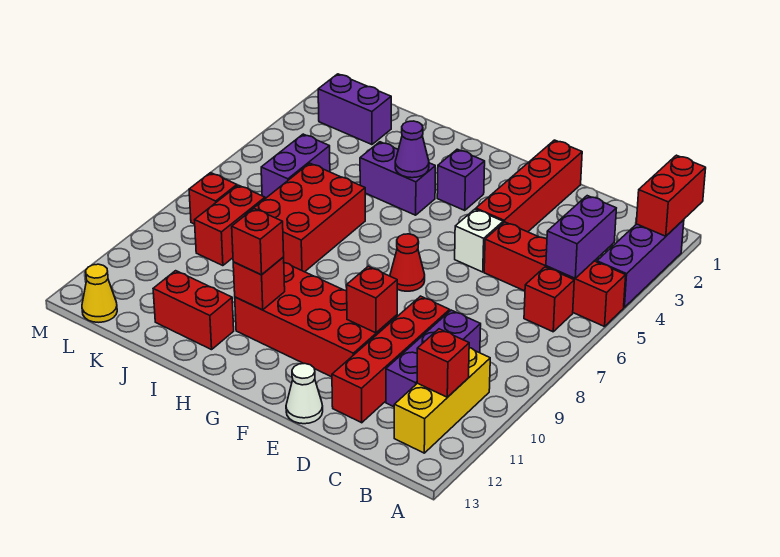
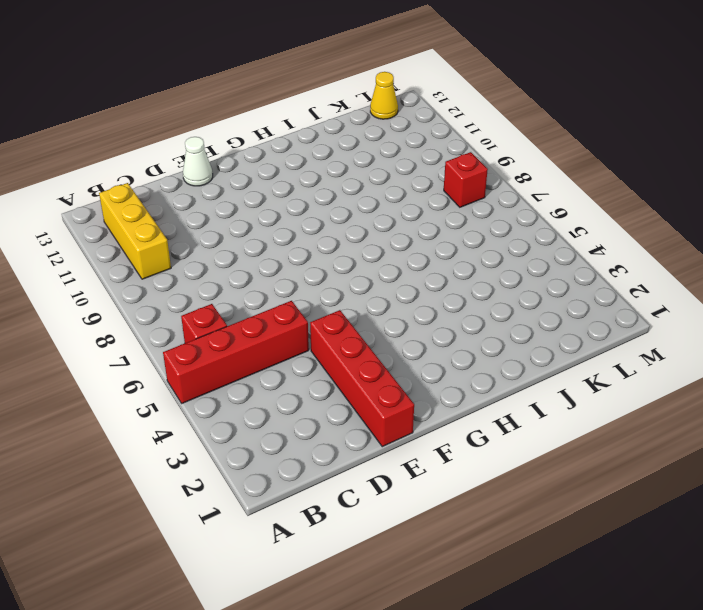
none -> purple brick A2:A4 level 1
none -> purple brick C9:C11 level 1
none -> red brick D9:D12 level 1

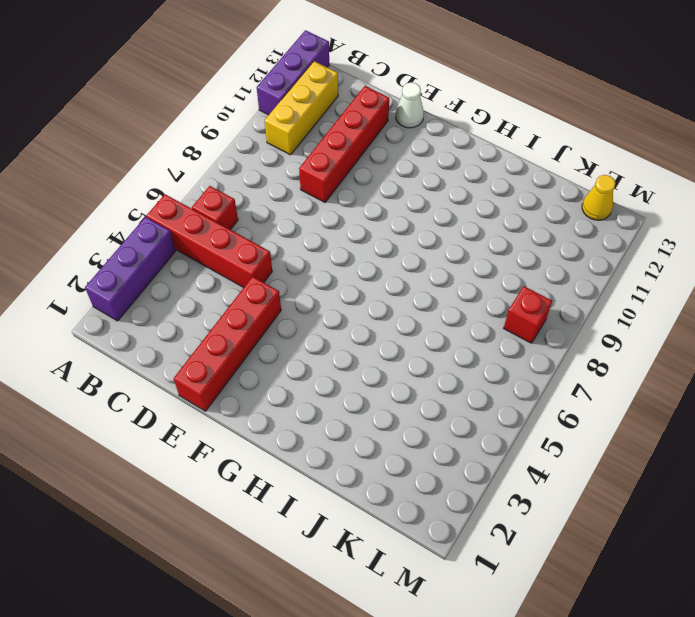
purple brick A11:A13 level 1 -> purple brick C9:C11 level 1
none -> white brick E5 level 1
none -> red brick E10:H11 level 1
none -> red cone F7 level 1

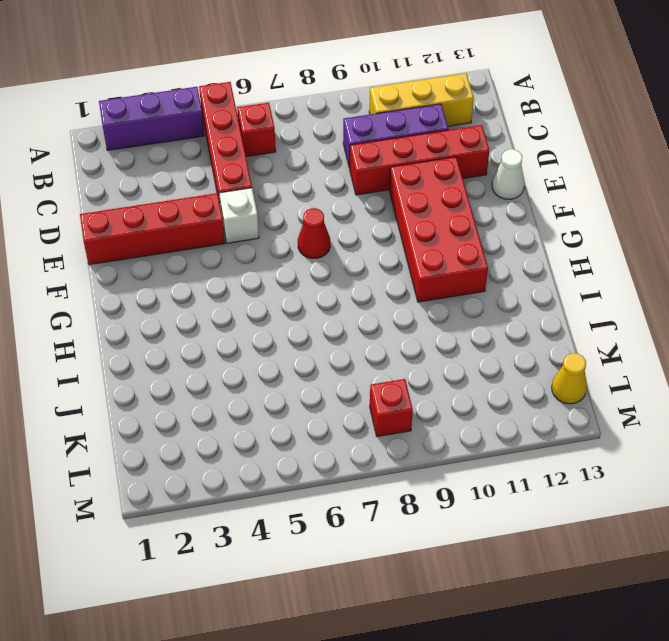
none -> purple brick G3 level 1
none -> purple brick H4:I4 level 1
none -> red brick I6:J8 level 1

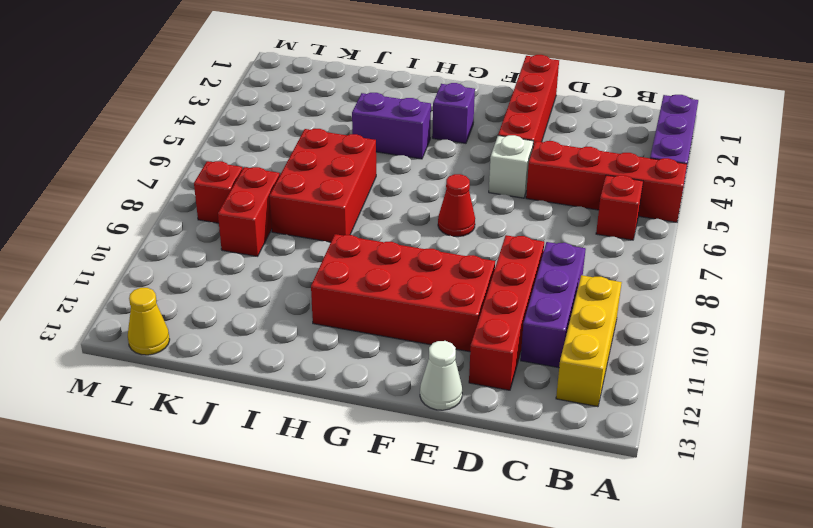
none -> red brick I12:J12 level 1
none -> purple brick K2:L2 level 1
none -> purple brick K5:K6 level 1

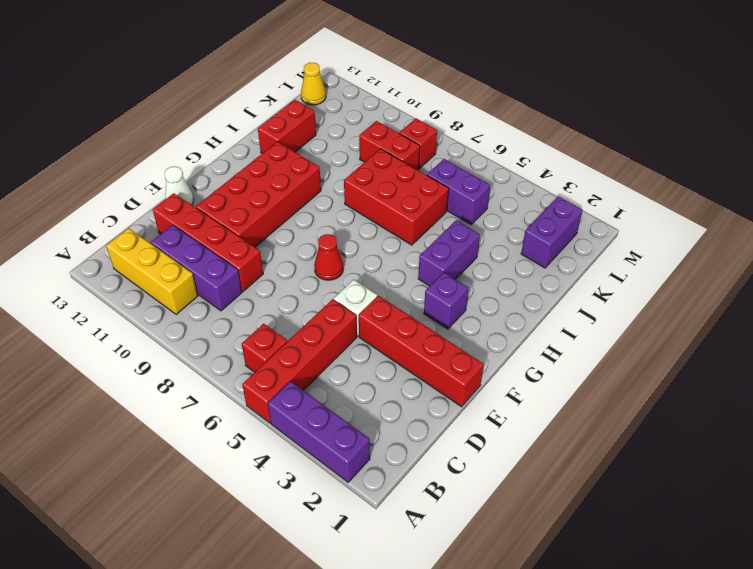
none -> red brick A1:A2 level 2
none -> purple brick B4:B5 level 2
none -> red brick B11 level 2

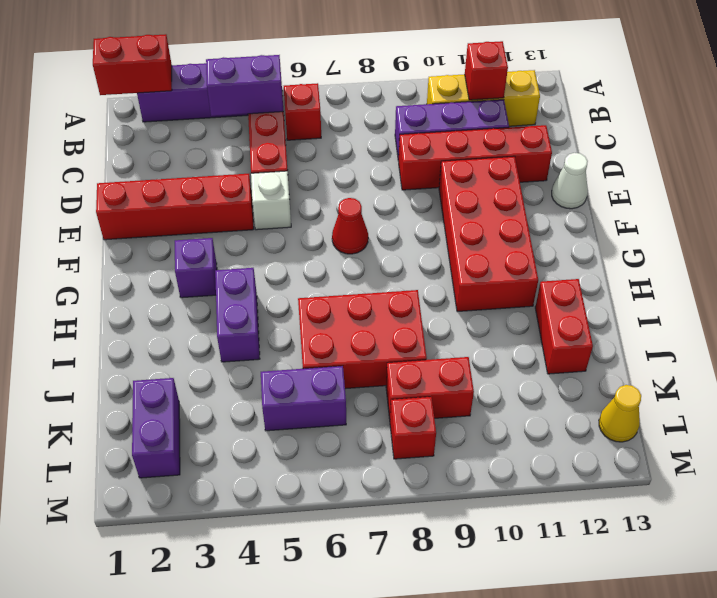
none -> red brick E10 level 2
none -> purple cone H4 level 2
none -> red brick H11 level 2

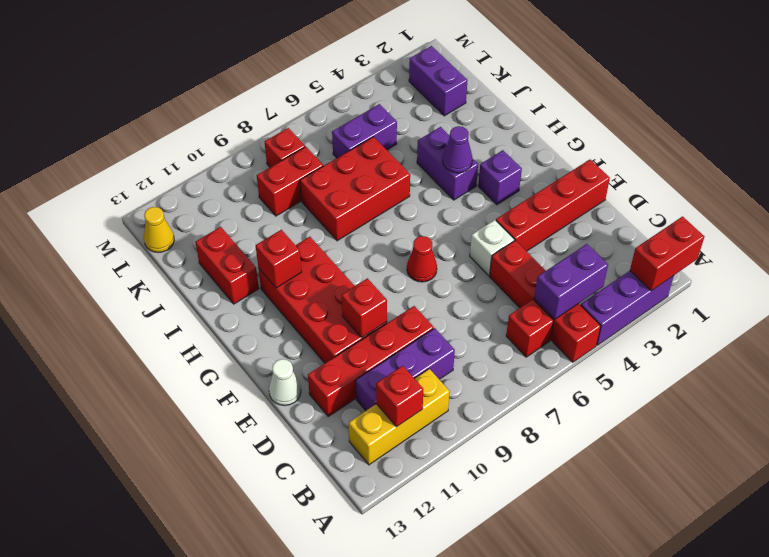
none -> red brick H11 level 3

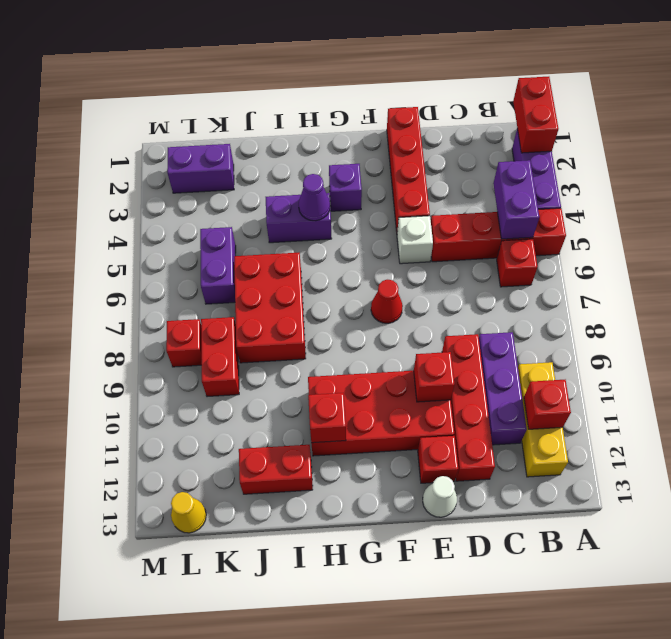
red brick E12 level 1 -> red brick H11 level 3

